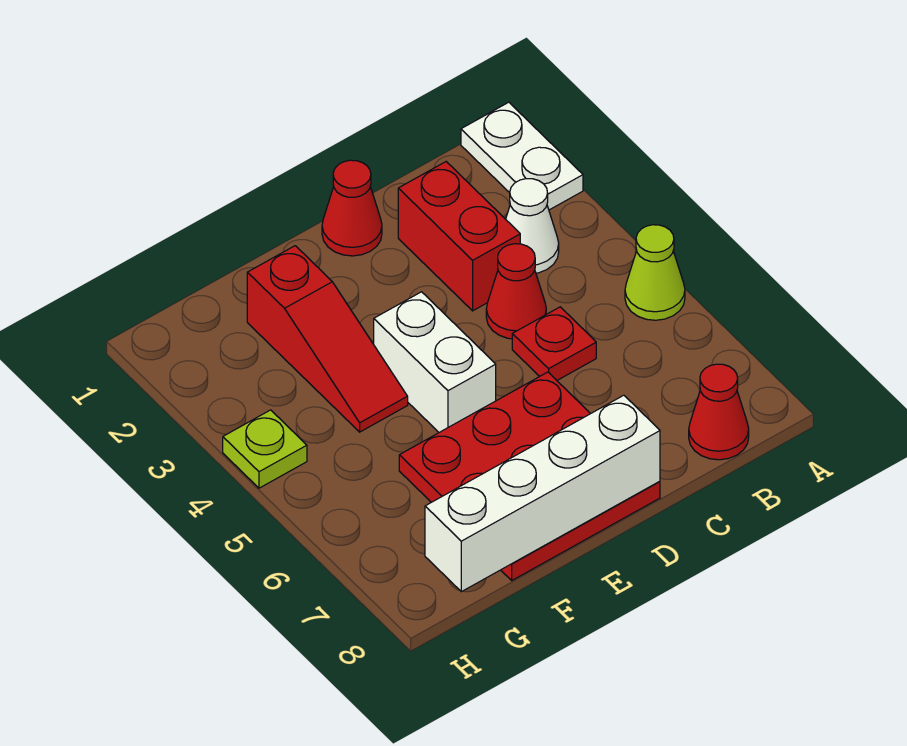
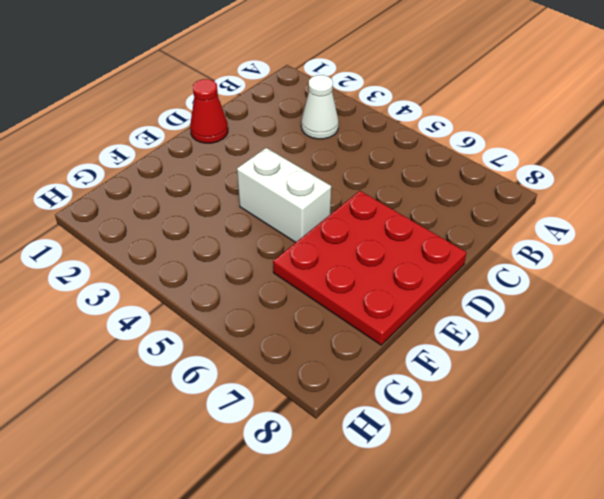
none -> white plate A1:A2 level 1
none -> lime cone A5 level 1
none -> red cone B8 level 1

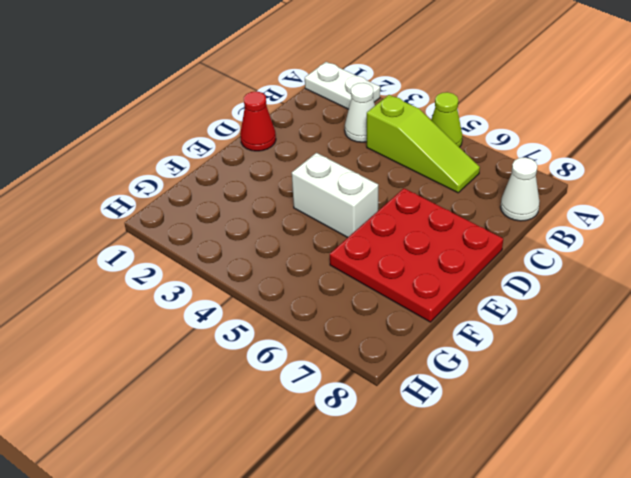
lime slope B4:B6 level 1 top 4 -> none
white cone B8 level 1 -> red cone B8 level 1
none -> red brick C2:C3 level 1
none -> red cone C4 level 1
none -> red plate C5 level 1

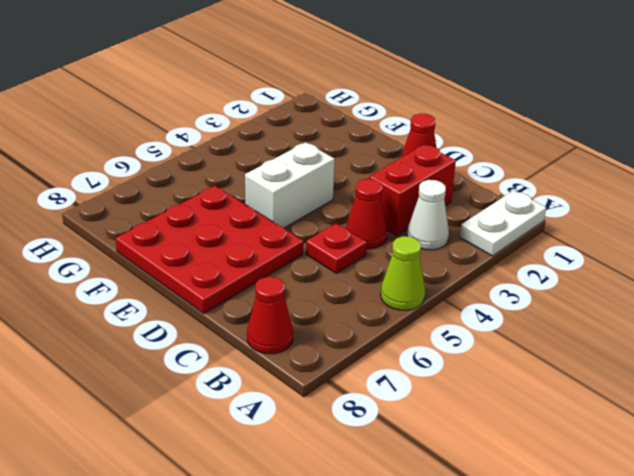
none -> red slope F2:F4 level 1 top 2
none -> lime plate H4 level 1
none -> white brick D8:G8 level 2

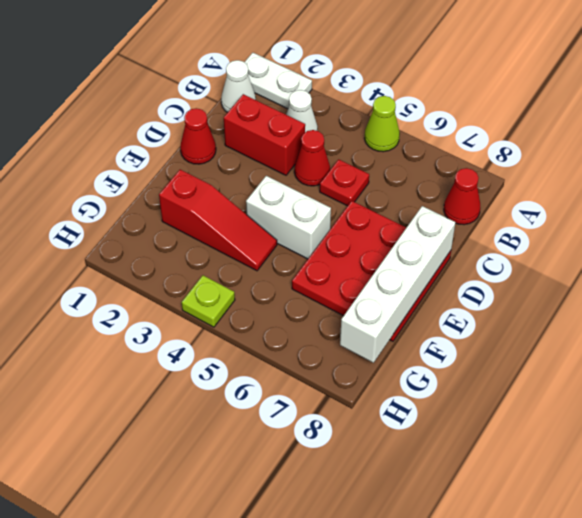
white cone B1 level 1 -> none

